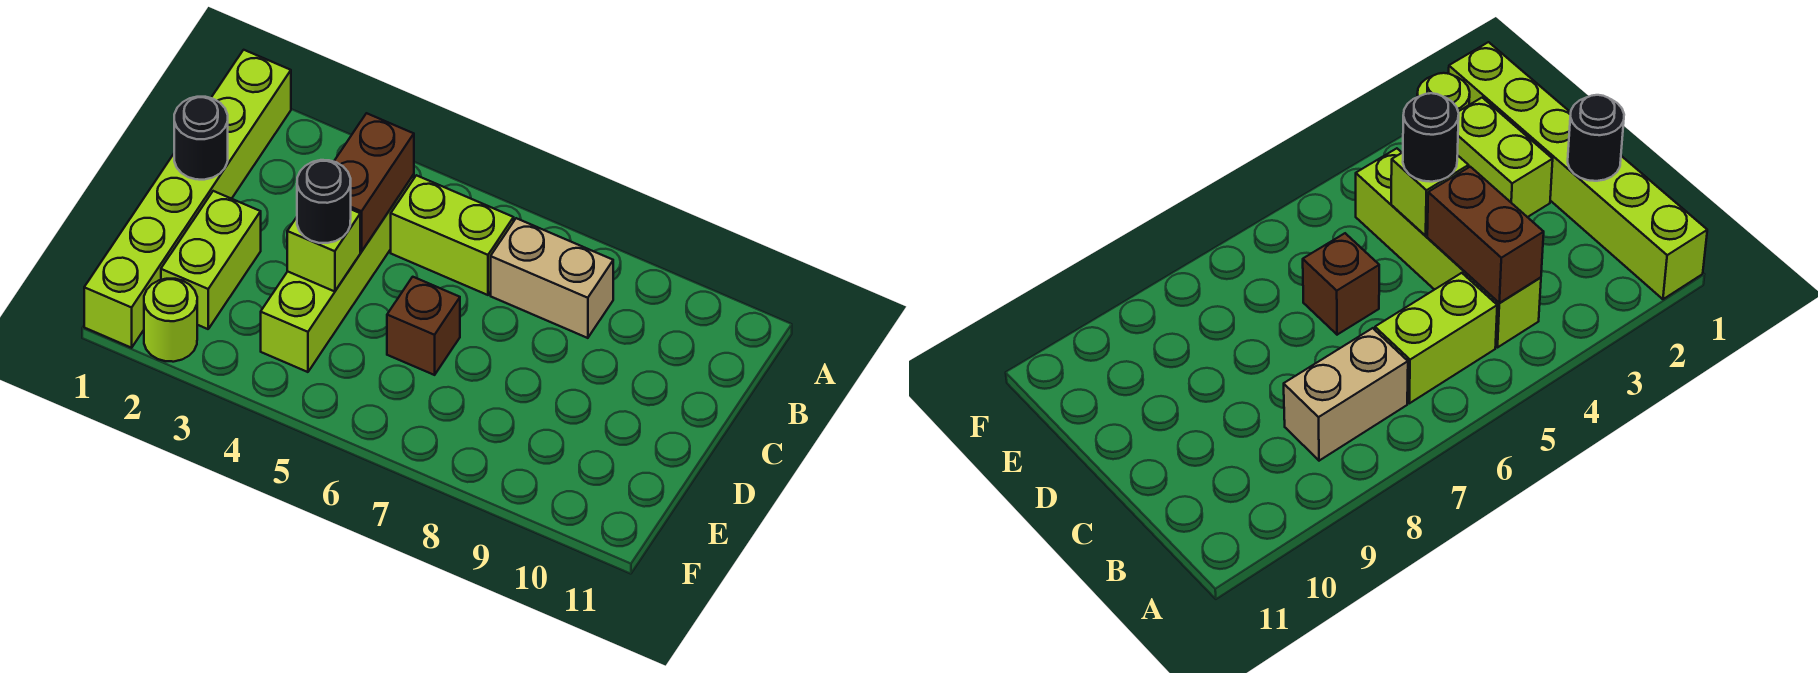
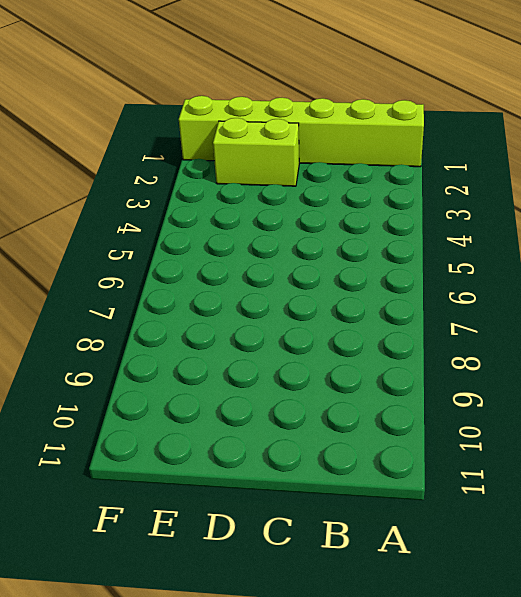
none -> lime brick B4:E4 level 1
none -> lime brick B5:B6 level 1

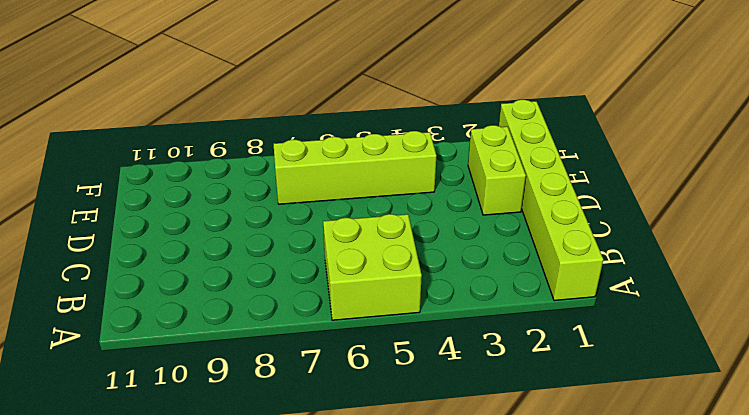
lime brick A5:B6 level 1 -> lime brick B5:B6 level 1
lime brick E4:E7 level 1 -> lime brick B4:E4 level 1
none -> tan brick B7:B8 level 1
none -> brown brick D6 level 1

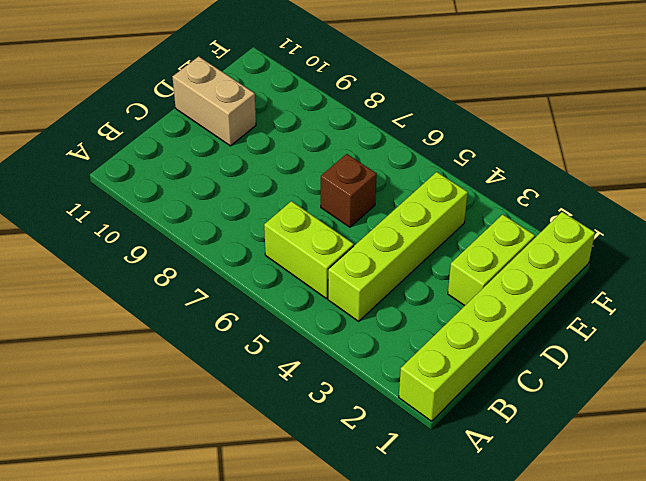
tan brick D10:D11 level 1 -> tan brick B7:B8 level 1
none -> lime round brick F2 level 1
none -> brown brick B4:C4 level 2

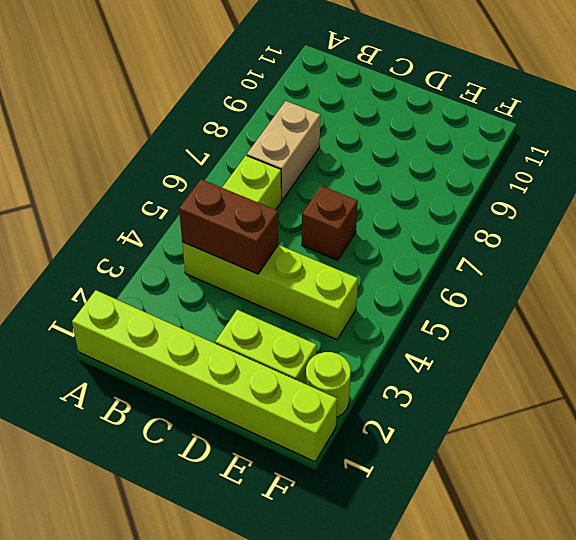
none -> black round brick C1 level 2
none -> lime brick D4 level 2

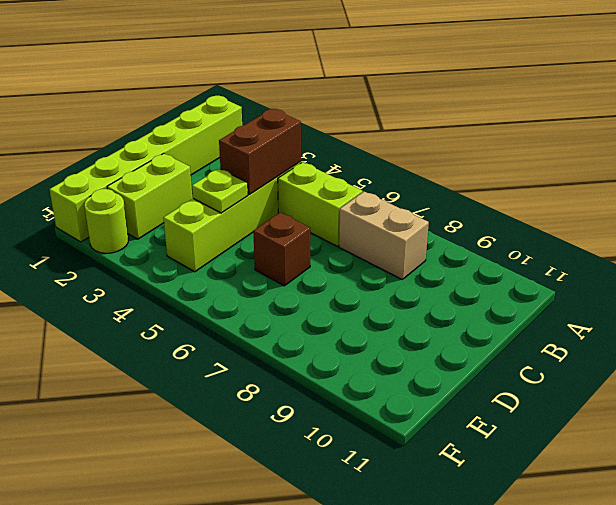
lime plate D4 level 2 -> lime brick D4 level 2
none -> black round brick C1 level 2
none -> black round brick D4 level 3

